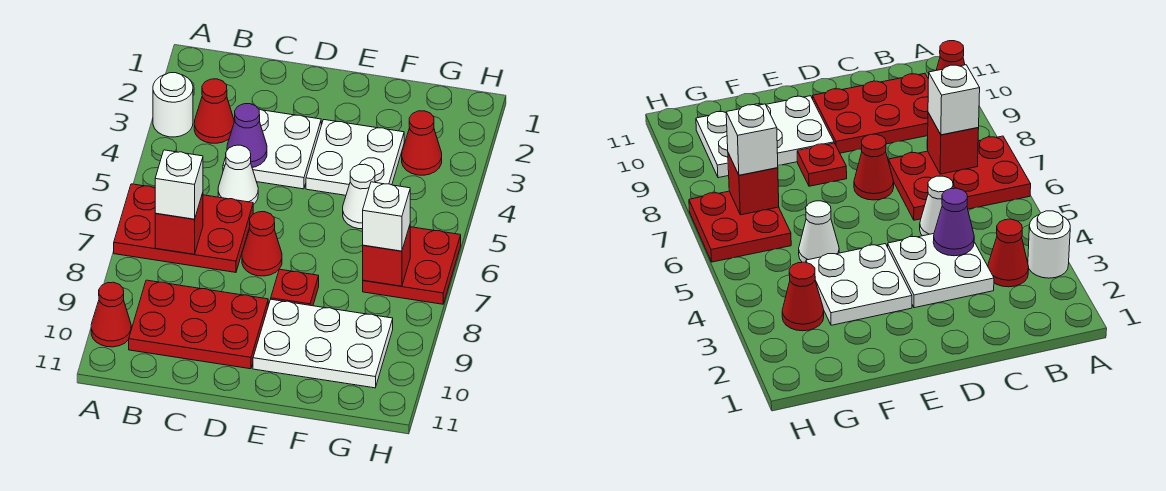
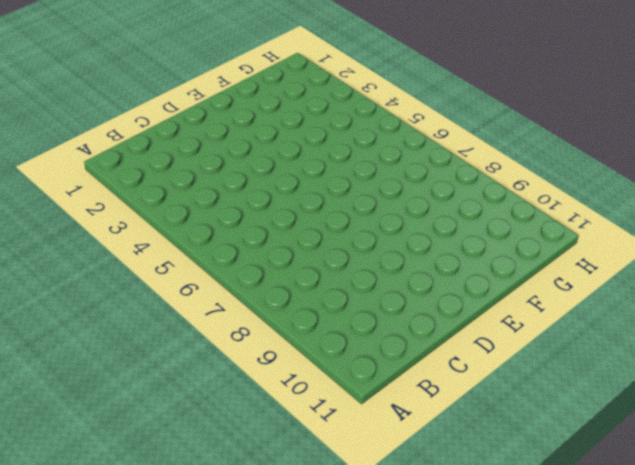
none -> white round brick A3 level 1
none -> red plate A6:C7 level 1
none -> red cone A10 level 1

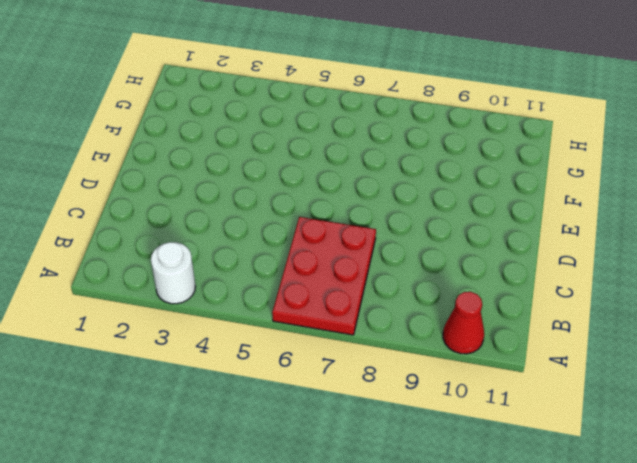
none -> red cone B3 level 1
none -> red plate B9:D10 level 1
none -> white plate C3:D4 level 1

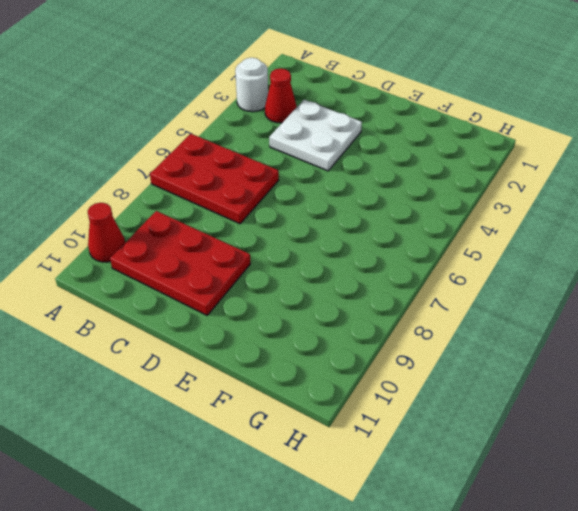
none -> white cone C5 level 1
none -> red cone D7 level 1
none -> white plate E3:F4 level 1

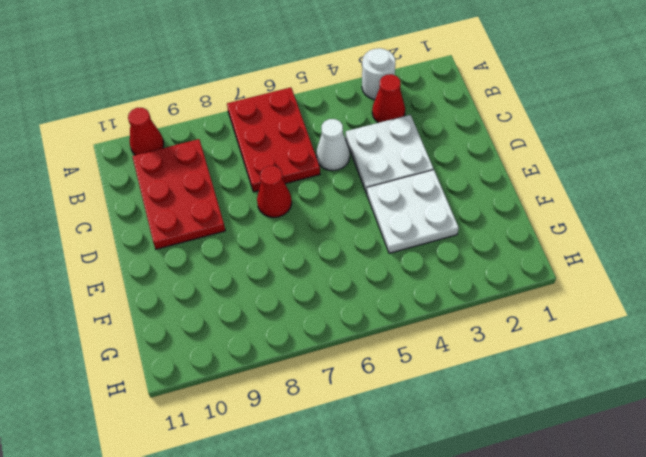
none -> red plate E8 level 1
none -> white plate E9:G10 level 1
none -> white cone F5 level 1

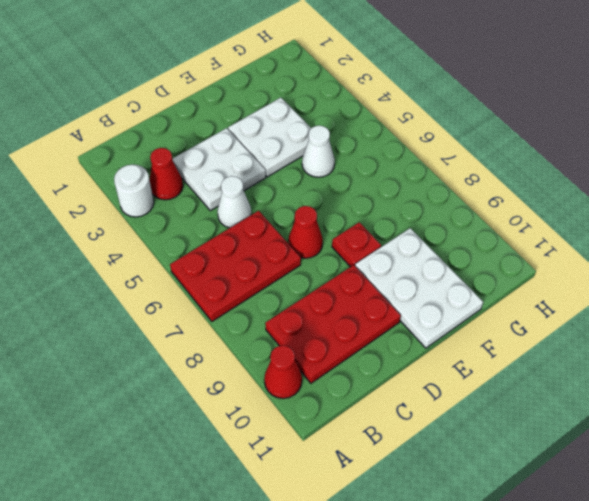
white plate E9:F11 level 1 -> white plate E9:G10 level 1
none -> red cone G3 level 1
none -> red plate G6:H7 level 1
none -> red brick B7 level 2

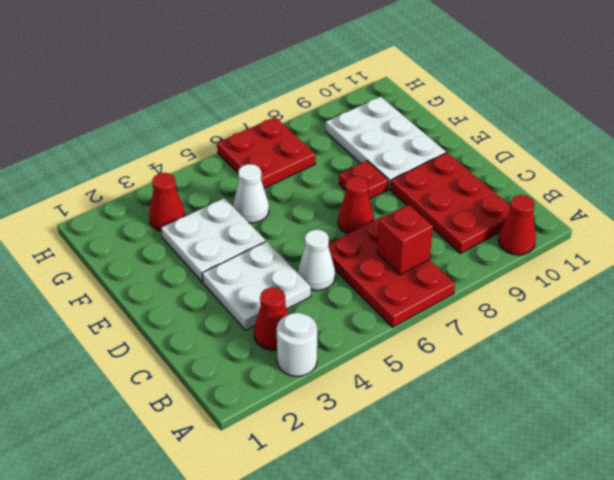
none -> purple cone C4 level 2
none -> red brick G7 level 2
none -> white brick B7 level 3

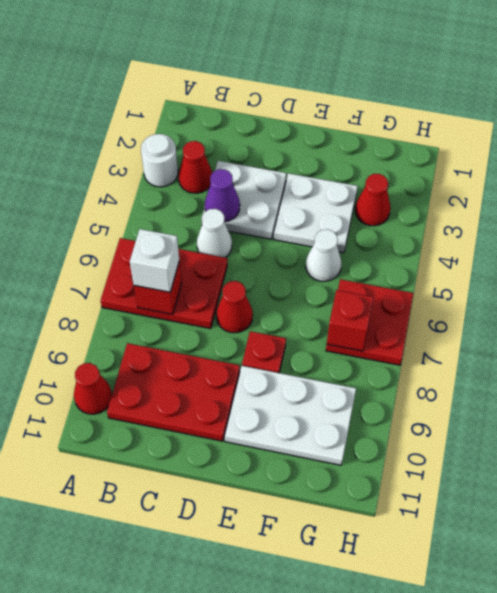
none -> white brick G7 level 3

